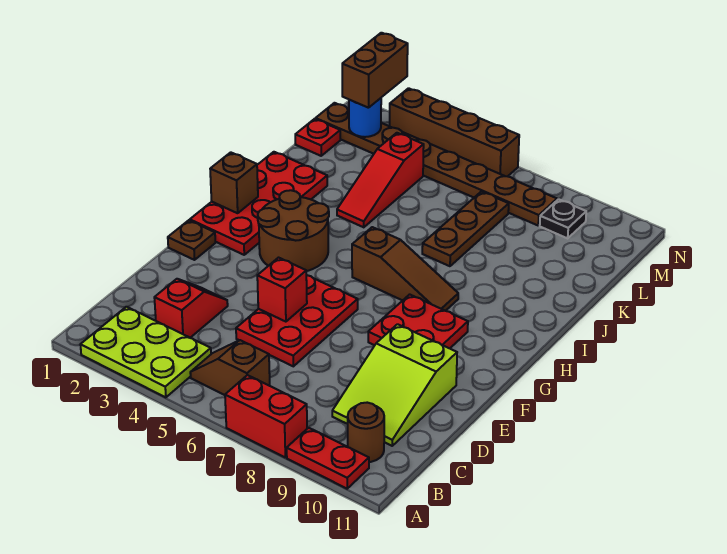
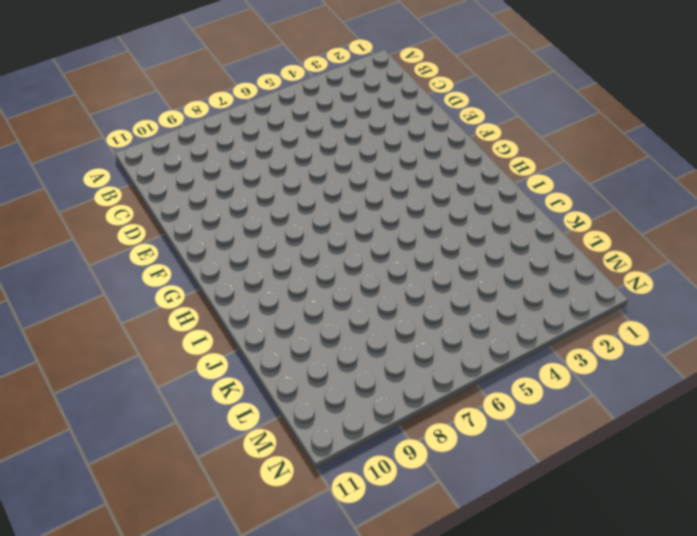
none -> lime plate A2:B4 level 1
none -> red brick A7:A8 level 1
none -> red plate A9:A10 level 1

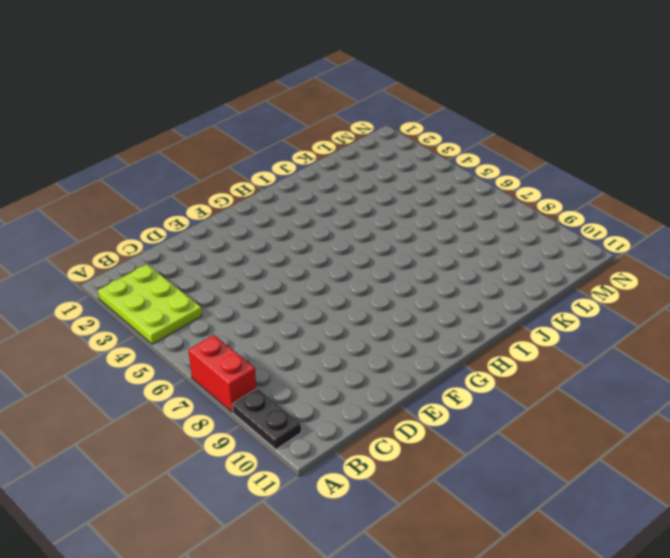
black plate A9:A10 level 1 -> red plate A9:A10 level 1
none -> brown slope B5:B6 level 1 top 6
none -> brown round brick B10 level 1
none -> red slope C3:D3 level 1 top C

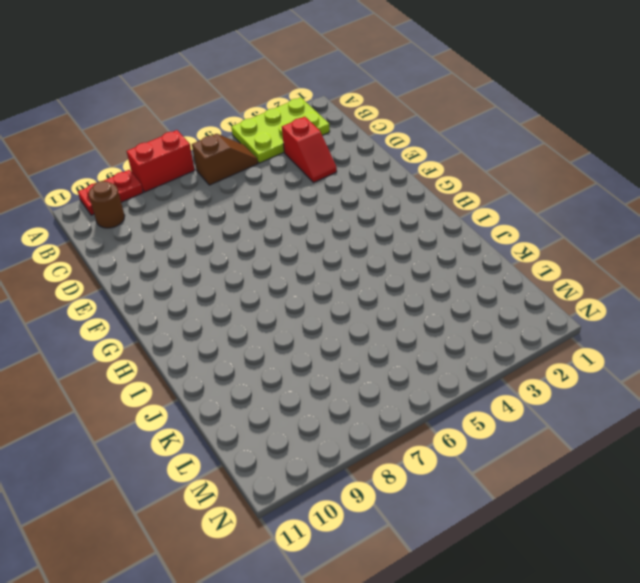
none -> lime slope C9:E10 level 1 top E
none -> red plate D5:F6 level 1
none -> brown plate F1 level 1

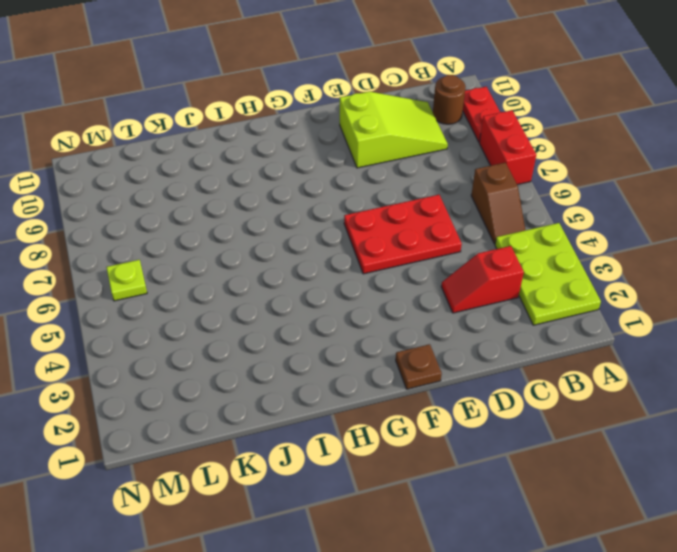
lime plate M6 level 1 -> brown plate M1:M8 level 1
none -> red plate F8:G9 level 1
none -> red plate G1:J2 level 1
none -> brown round brick G3:H4 level 1

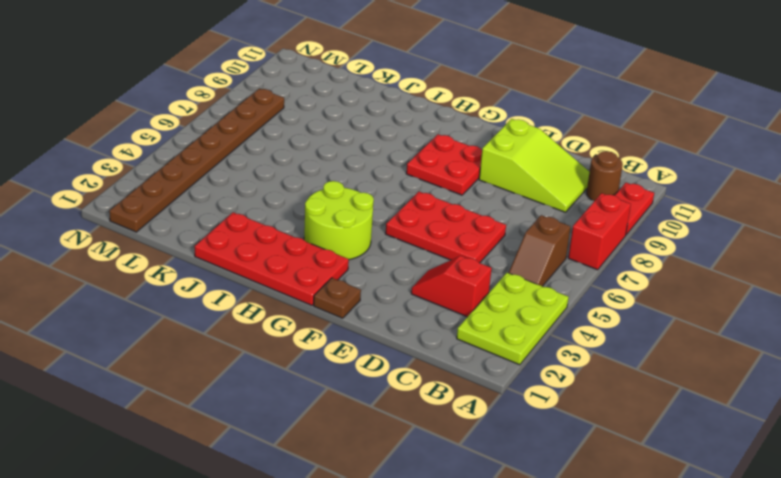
lime round brick G3:H4 level 1 -> brown round brick G3:H4 level 1
none -> brown slope H6:H8 level 1 top 6
none -> red slope J4:L4 level 1 top L
none -> brown plate J7:L7 level 1

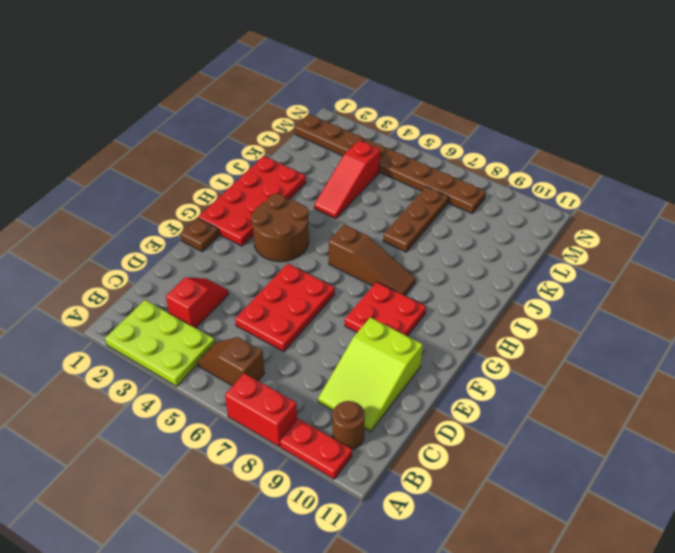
none -> red plate L1 level 1
none -> black plate M9 level 1
none -> brown brick N3:N6 level 1

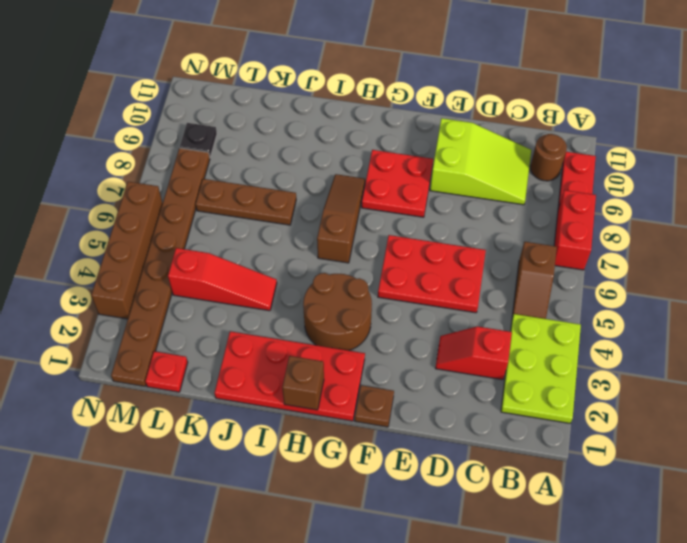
none -> red brick E5 level 2
none -> blue round brick M2 level 2
none -> brown brick M2:N2 level 3

